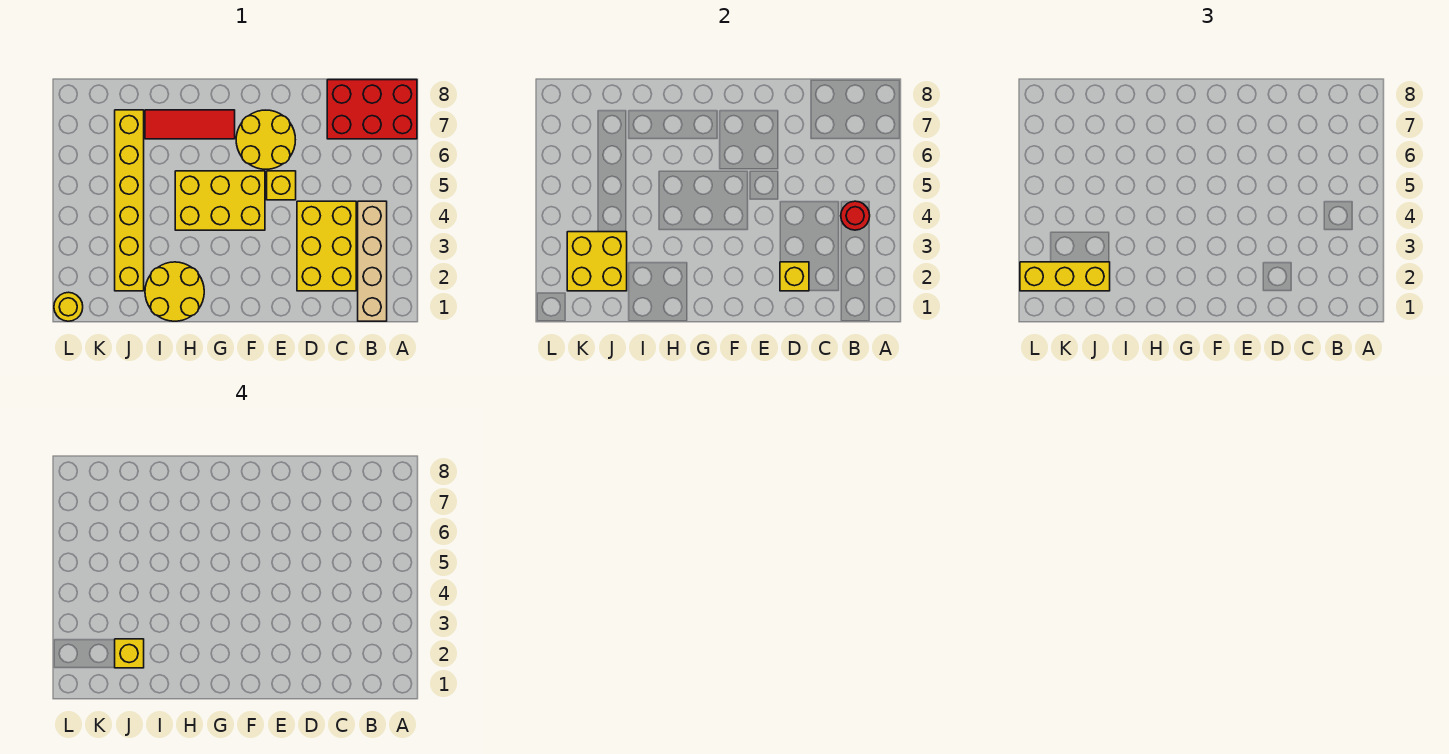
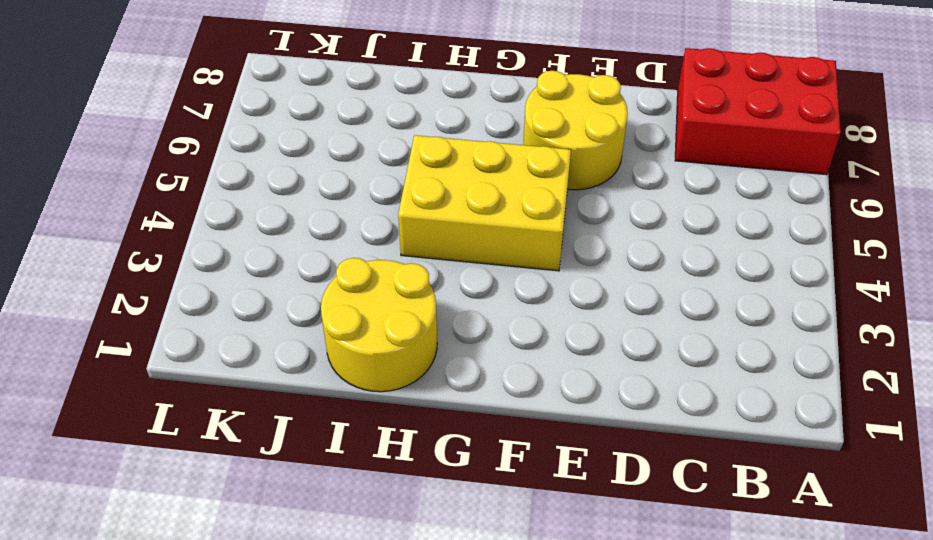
none -> tan brick B1:B4 level 1
none -> yellow brick C2:D4 level 1
none -> yellow brick E5 level 1

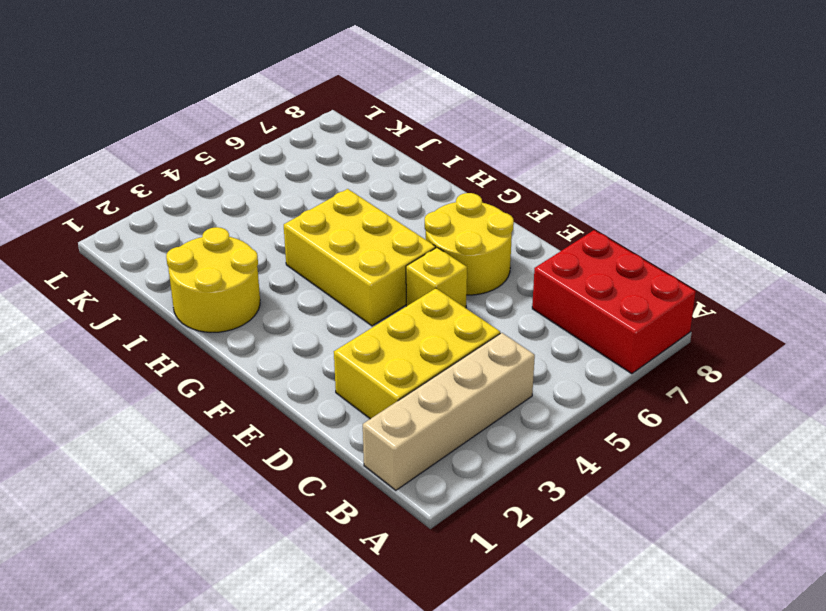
none -> red tile G7:I7 level 1
none -> yellow brick J2:J7 level 1
none -> yellow round brick L1 level 1

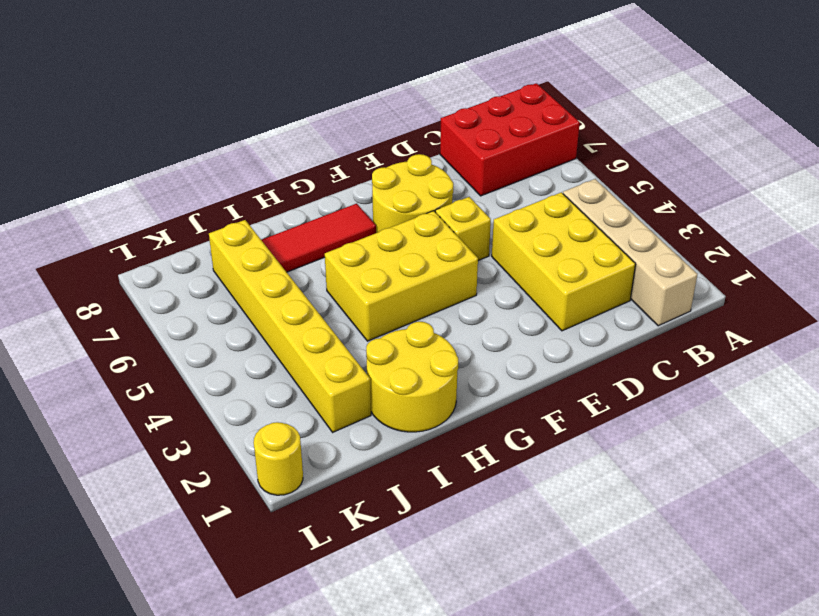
none -> red round brick B4 level 2
none -> yellow brick D2 level 2
none -> yellow brick J2:K3 level 2

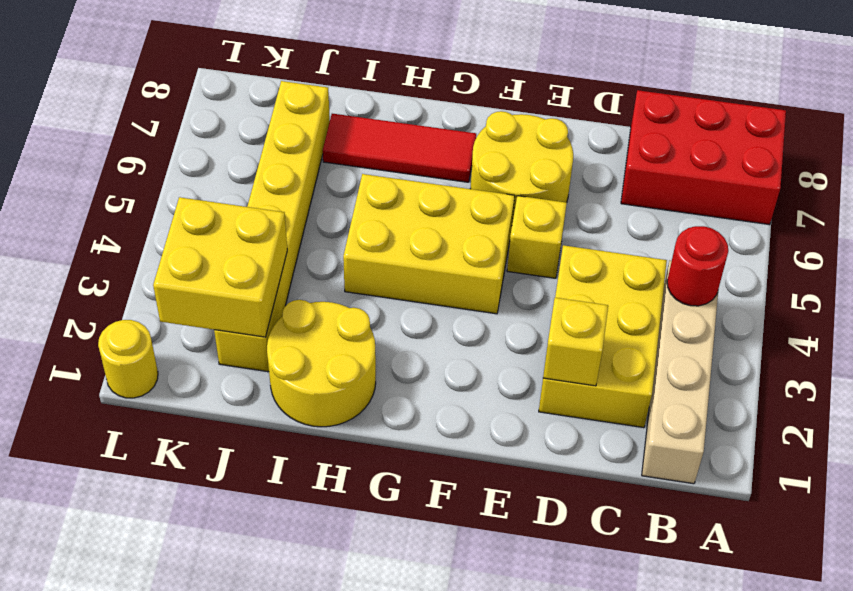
none -> yellow brick J2:L2 level 3
none -> yellow brick J2 level 4

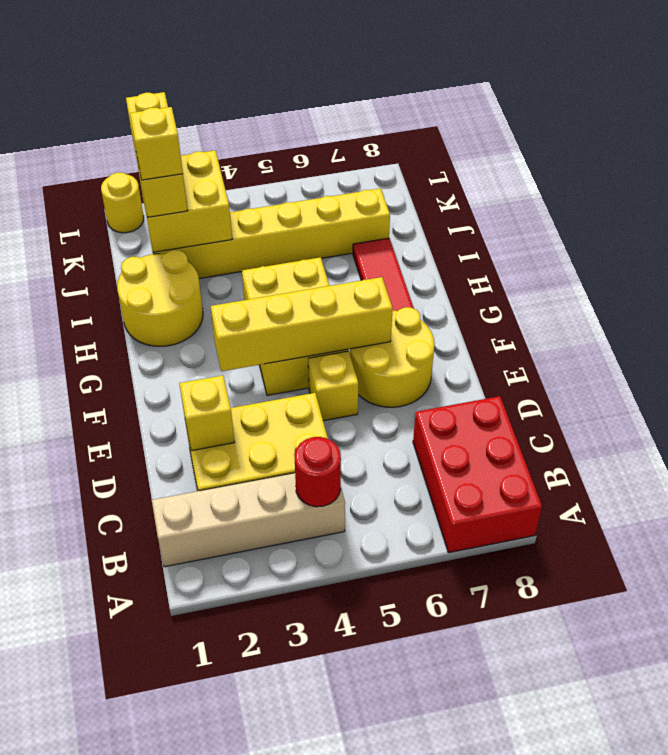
yellow brick F3:F6 level 2 -> none

